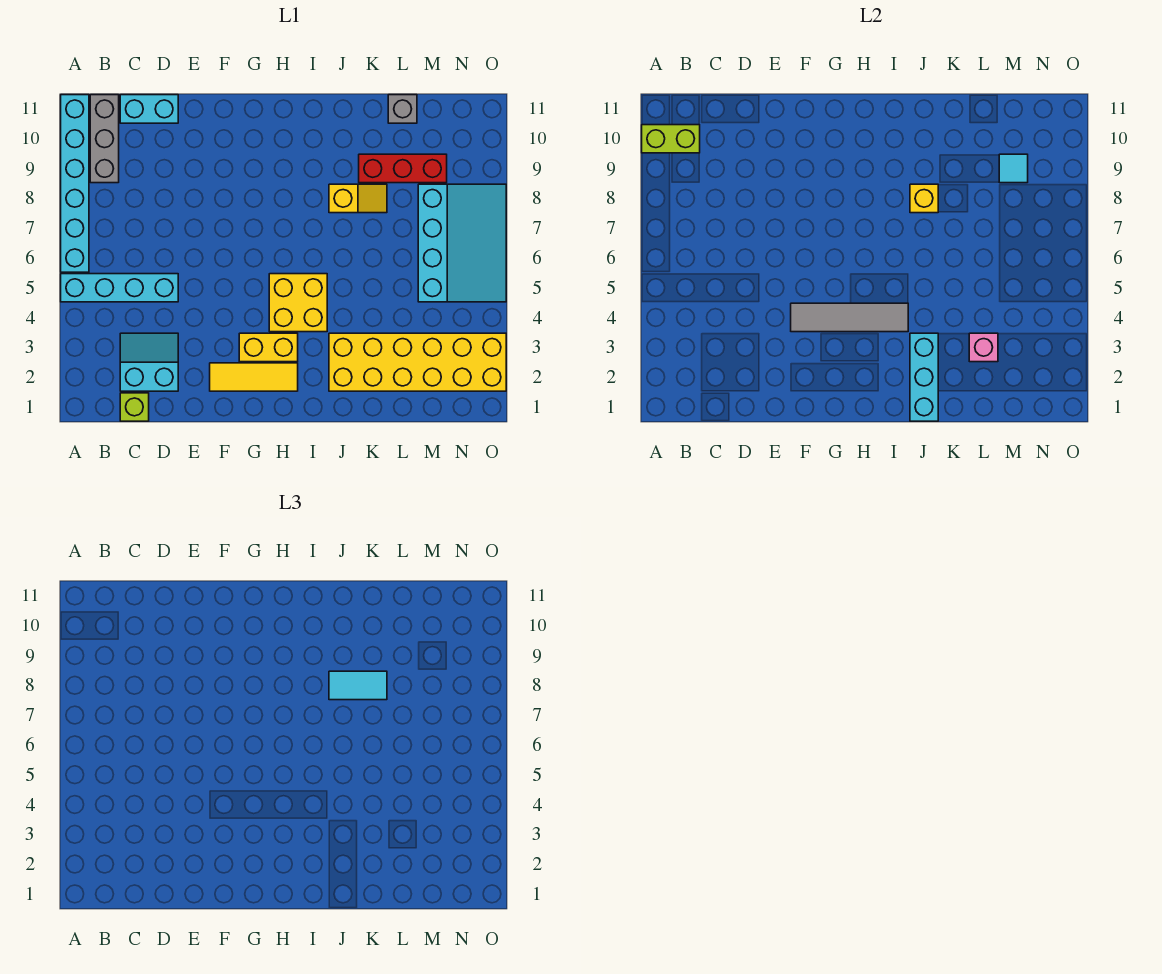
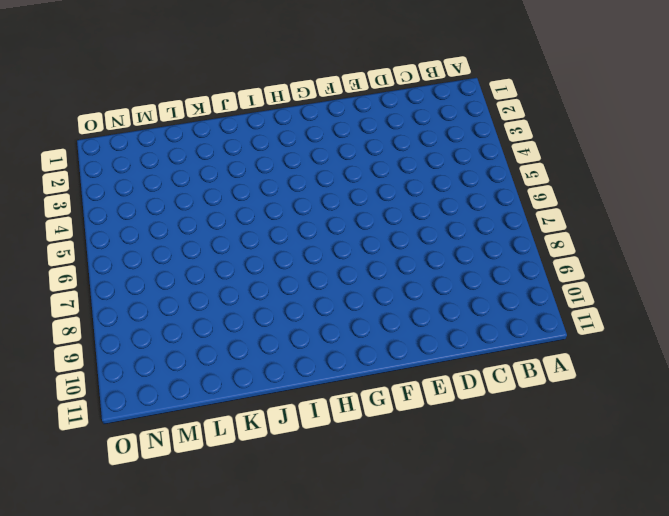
none -> cyan brick A5:D5 level 1
none -> cyan brick A6:A11 level 1
none -> grey brick B9:B11 level 1

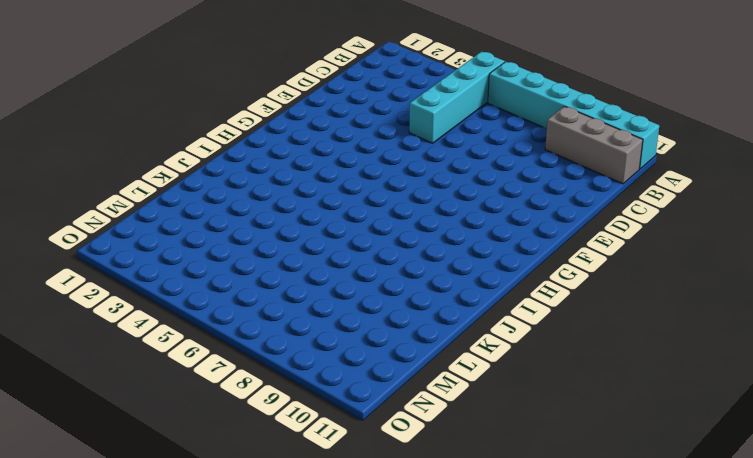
none -> lime brick C1 level 1
none -> cyan slope C2:D3 level 1 top 2
none -> cyan brick C11:D11 level 1

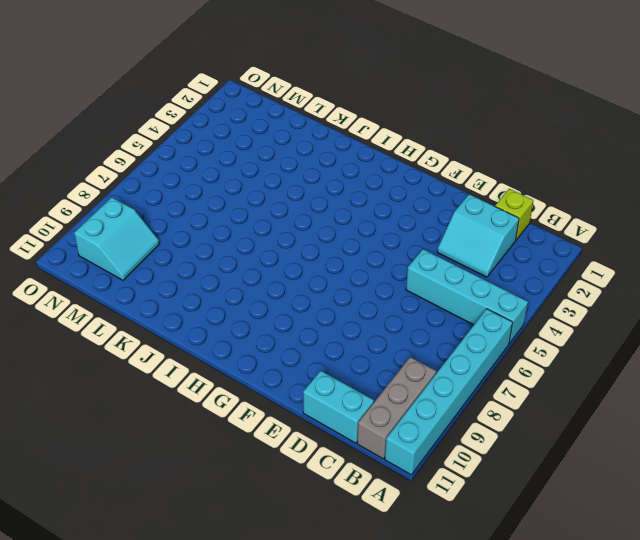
cyan slope M9:N10 level 1 top N -> red brick K9:M9 level 1
none -> yellow tile F2:H2 level 1
none -> yellow brick G3:H3 level 1
none -> yellow brick H4:I5 level 1

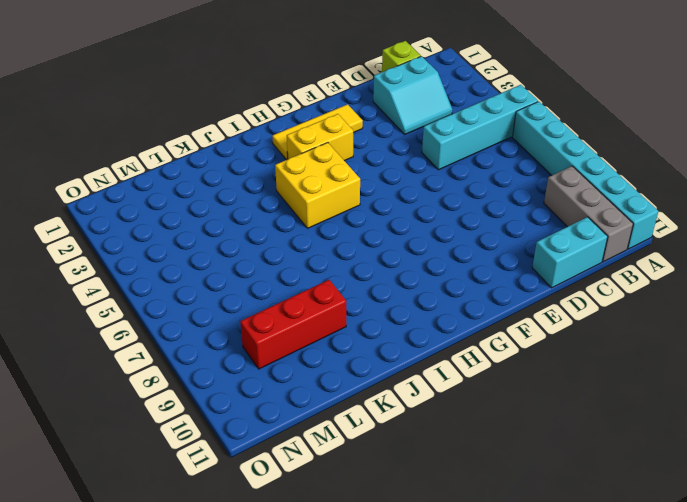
none -> yellow brick J2:O3 level 1
none -> yellow slope J8:K8 level 1 top J
none -> grey brick L11 level 1

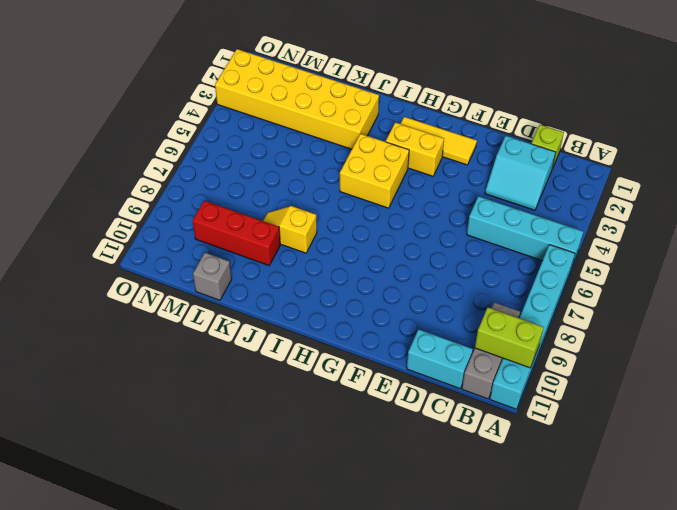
none -> cyan slope M5:O8 level 1 top M
none -> grey tile F4:I4 level 2
none -> cyan brick J1:J3 level 2

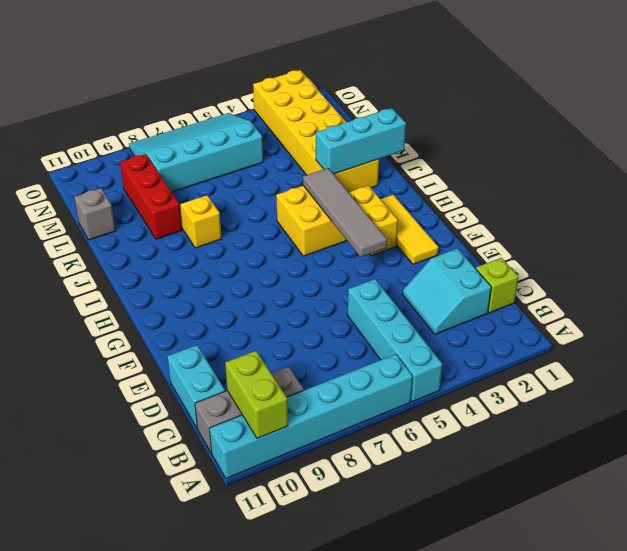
none -> yellow brick J8 level 2
none -> pink brick L3 level 2
none -> cyan tile M9 level 2

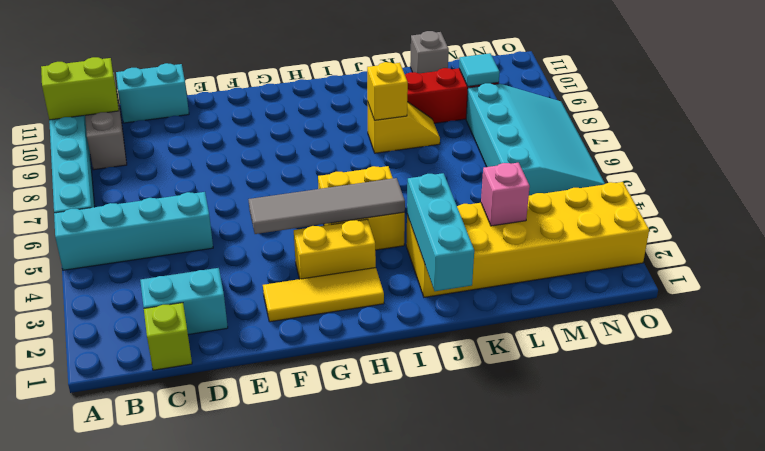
none -> cyan tile J8:K8 level 3

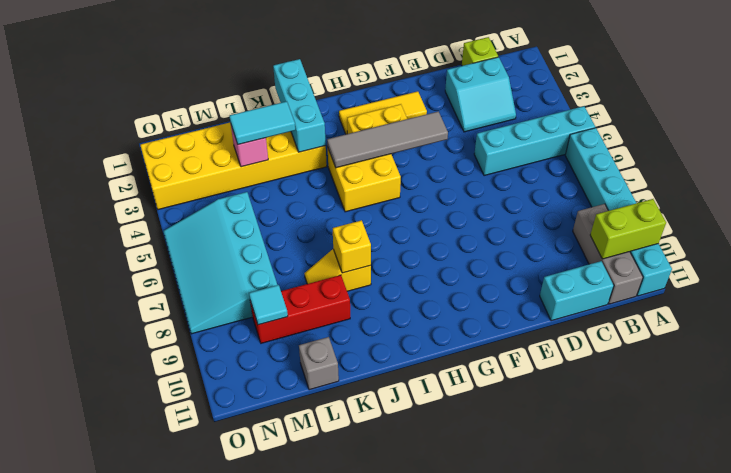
cyan tile K3:L3 level 3 -> cyan tile J8:K8 level 3

